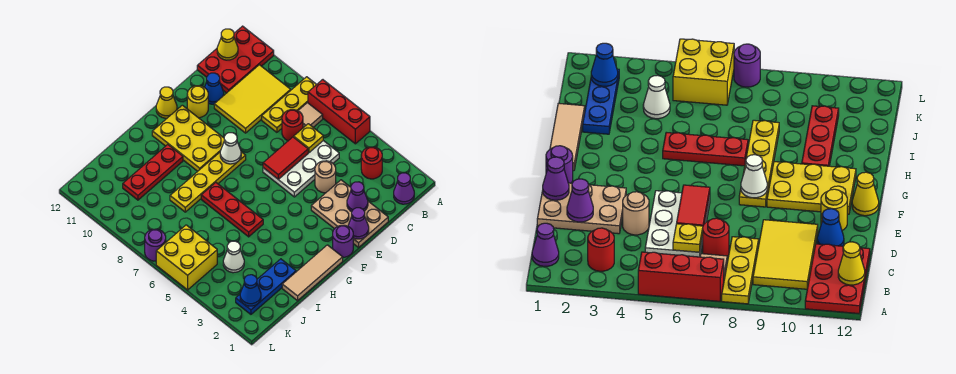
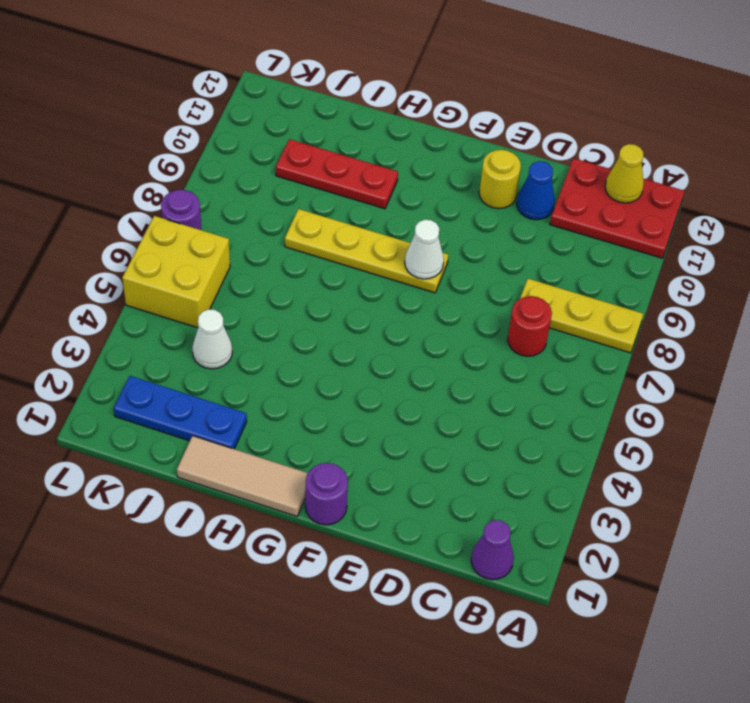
none -> red brick A5:A7 level 1
none -> red round brick B3 level 1
none -> tan tile B7 level 1
none -> yellow tile B9:D10 level 1

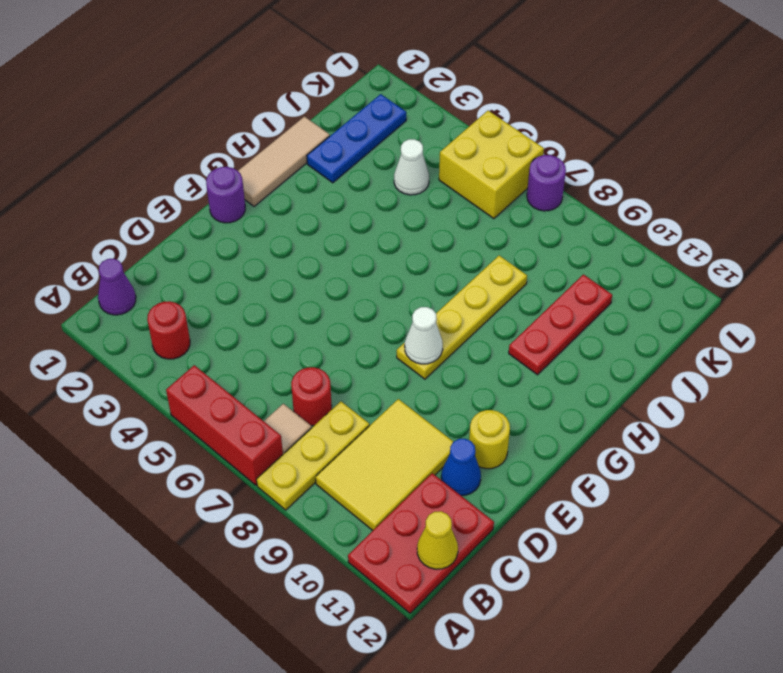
none -> white plate C5:E6 level 1
none -> tan plate D1:E3 level 1
none -> tan round brick D4 level 1
none -> yellow plate F9:G11 level 1

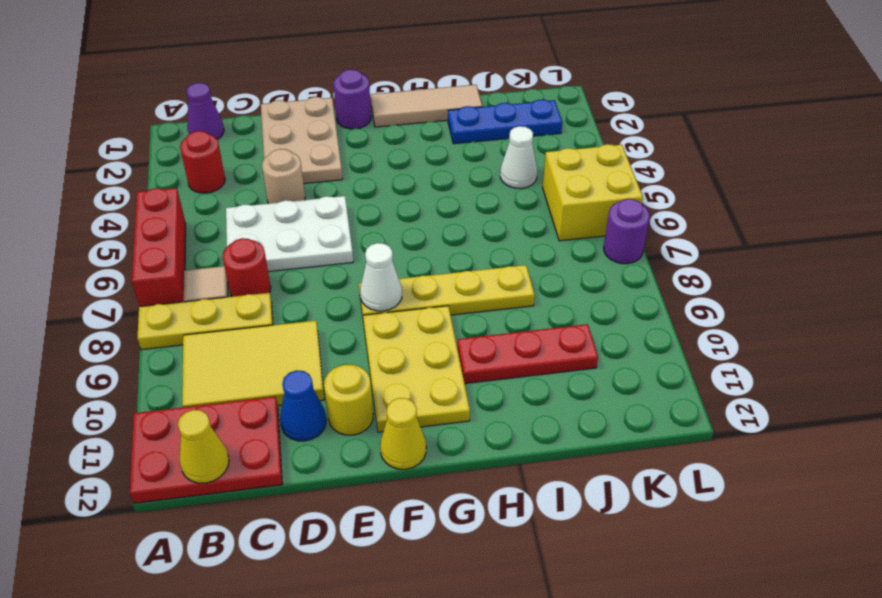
none -> red plate H5:H7 level 1
none -> yellow plate C6 level 2
none -> purple cone D2 level 2
none -> red tile D6:E6 level 2

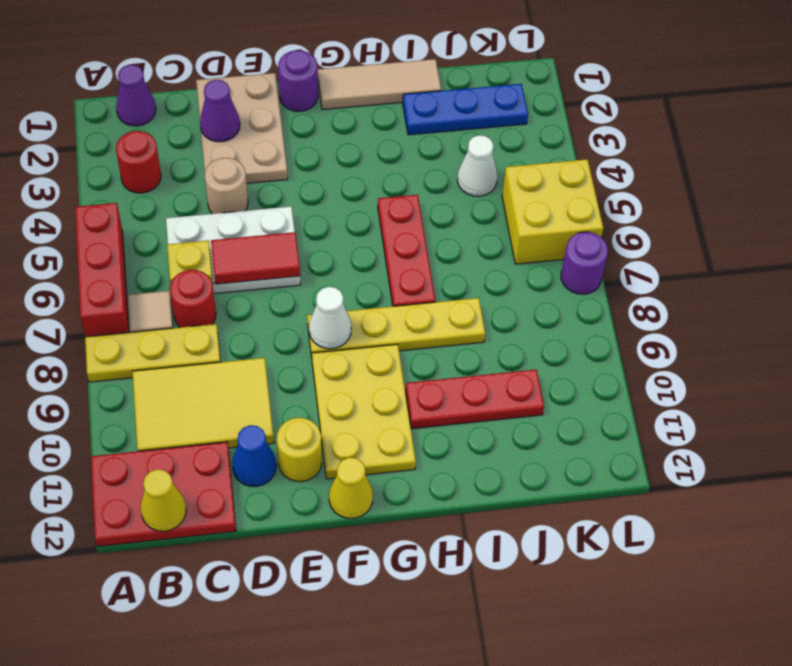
none -> purple cone E1 level 2
none -> blue cone K2 level 2

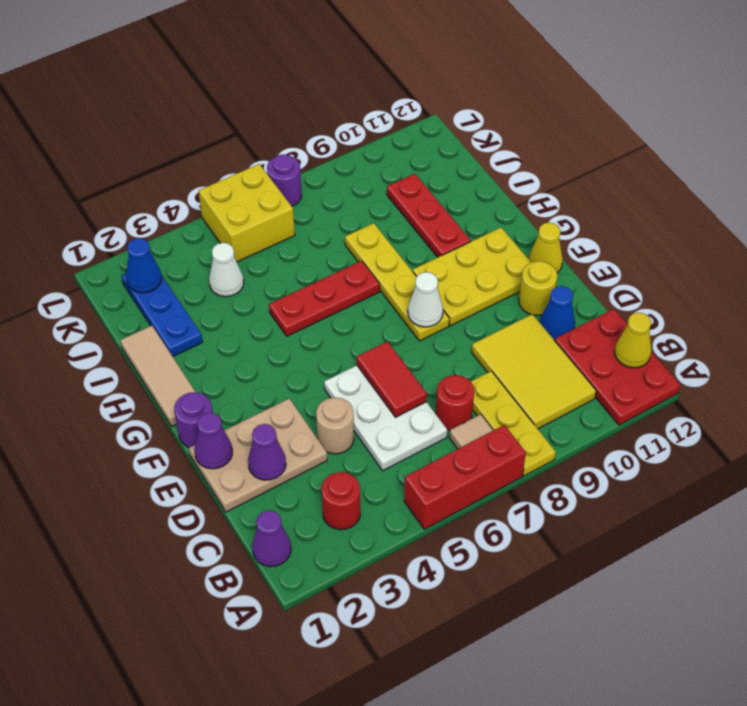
none -> yellow plate C6 level 2

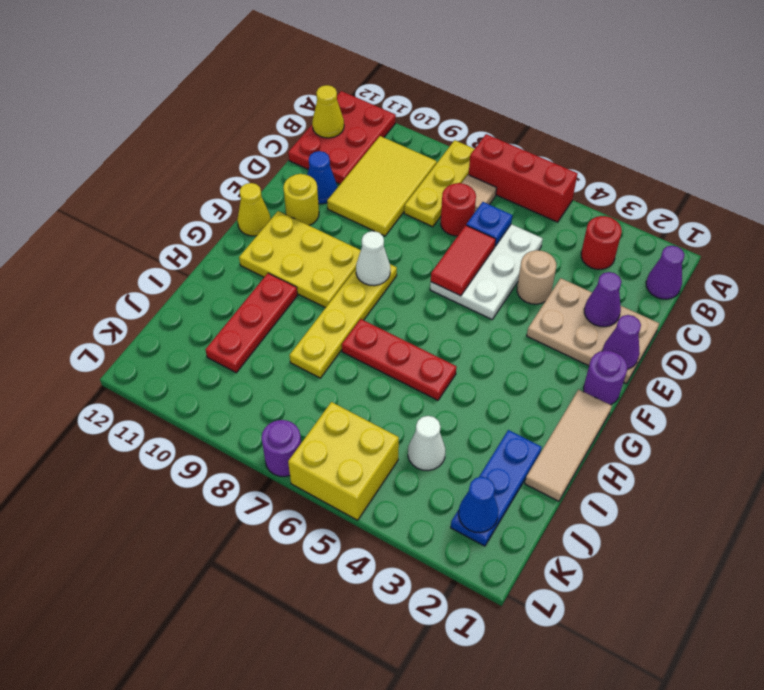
blue plate C6 level 2 -> yellow plate C6 level 2

